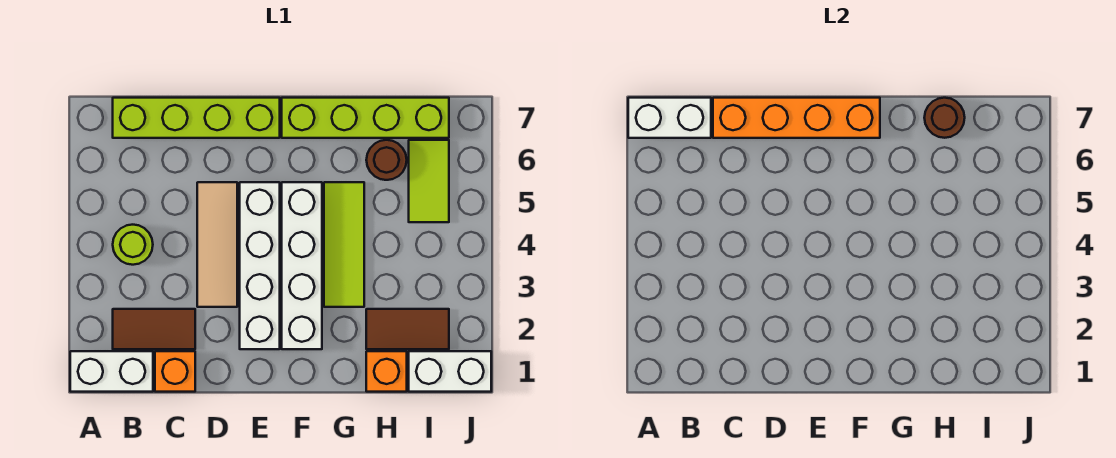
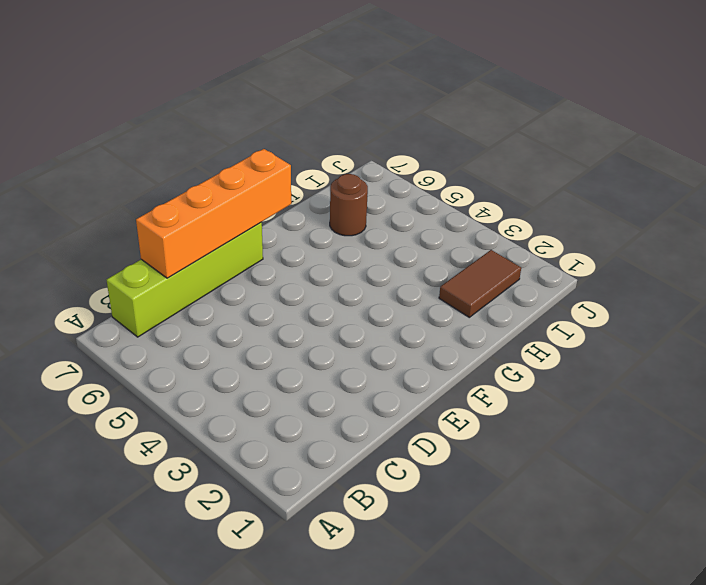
none -> white brick A1:B1 level 1
none -> brown tile B2:C2 level 1
none -> lime round brick B4 level 1

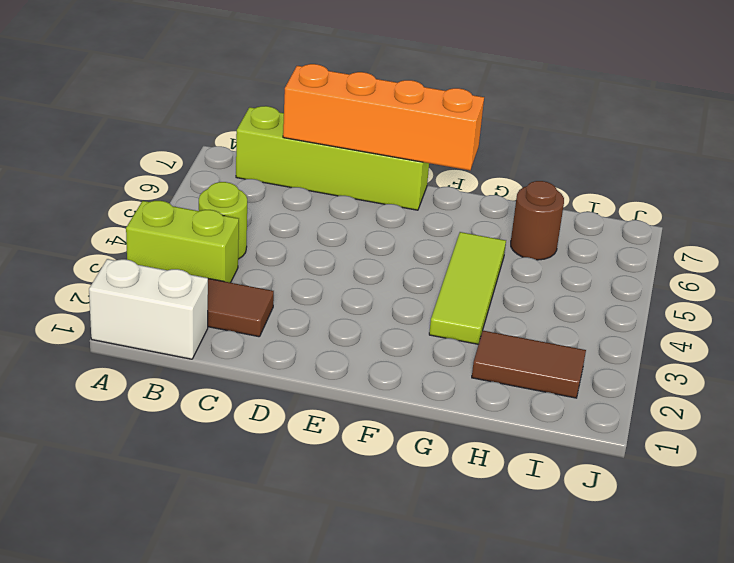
lime brick A3:B3 level 1 -> none
none -> orange brick C1 level 1
none -> tan tile D3:D5 level 1
none -> white brick E2:E5 level 1

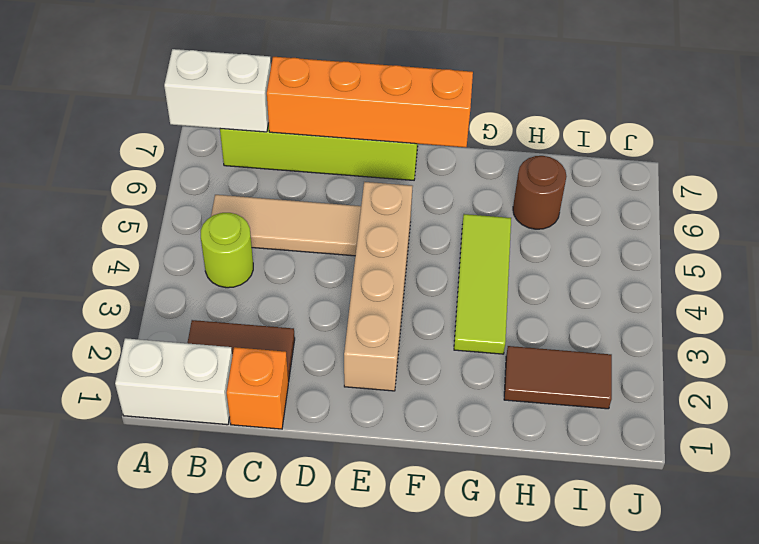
tan tile B5:D5 level 1 -> tan tile D3:D5 level 1
tan brick E2:E5 level 1 -> white brick E2:E5 level 1
none -> white brick F2:F5 level 1
none -> lime brick F7:I7 level 1
none -> orange brick H1 level 1

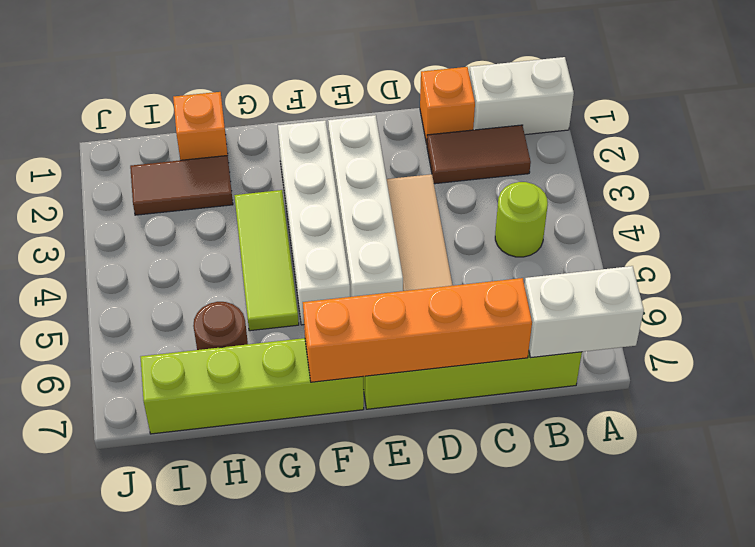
none -> white brick I1:J1 level 1
none -> lime tile I5:I6 level 1
none -> brown round brick H7 level 2

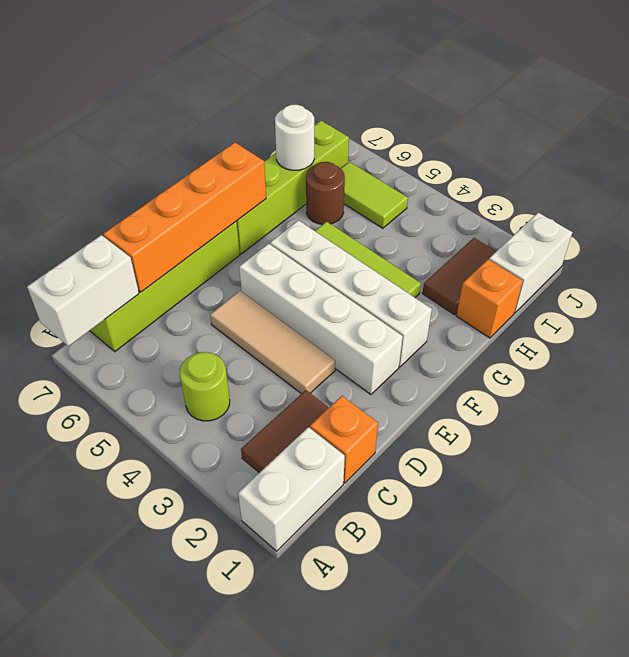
white round brick H7 level 2 -> brown round brick H7 level 2

